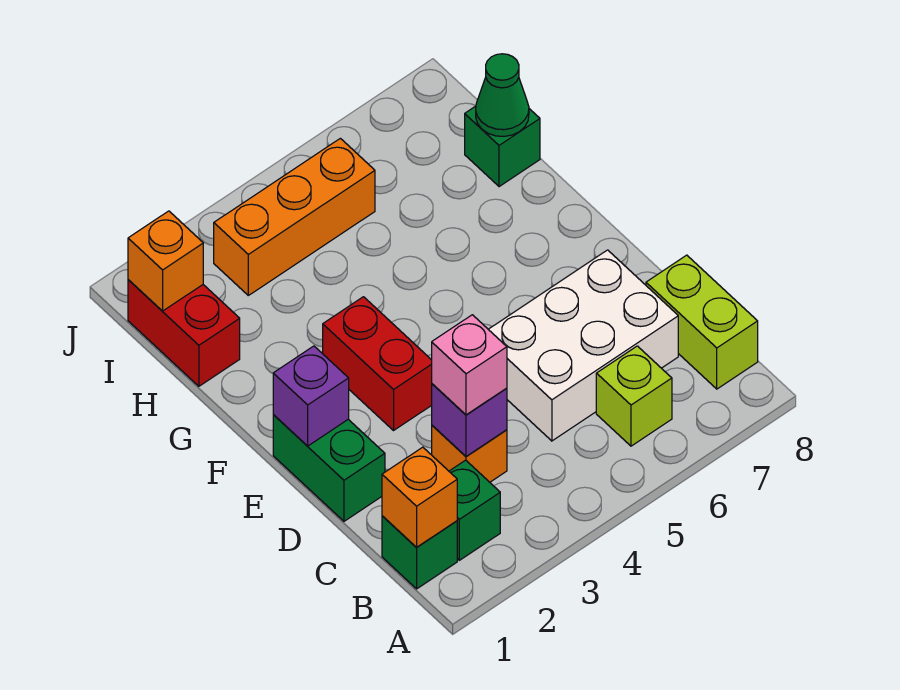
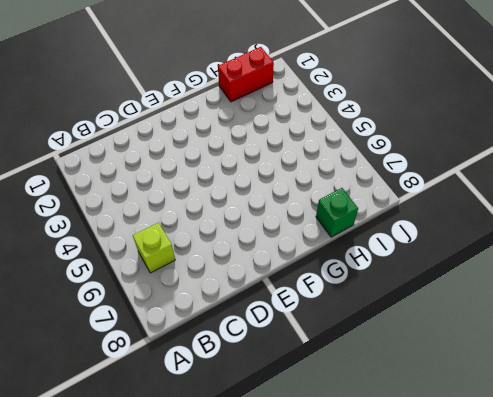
none -> green brick B1 level 1
none -> green brick B2 level 1
none -> lime brick B8:C8 level 1

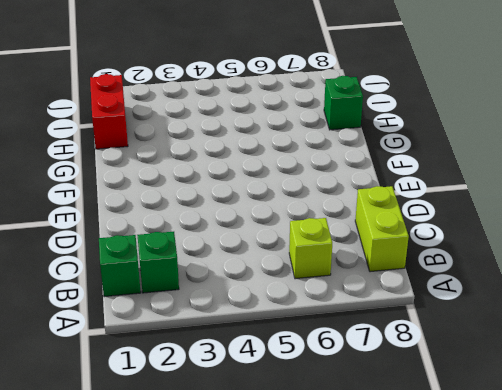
none -> orange brick C3 level 1
none -> white brick C5:D7 level 1
none -> green brick D1:E1 level 1

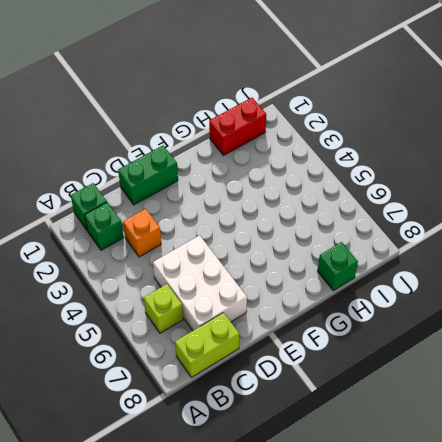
none -> red brick E3:F3 level 1
none -> orange brick I3:I5 level 1
none -> orange brick B1 level 2

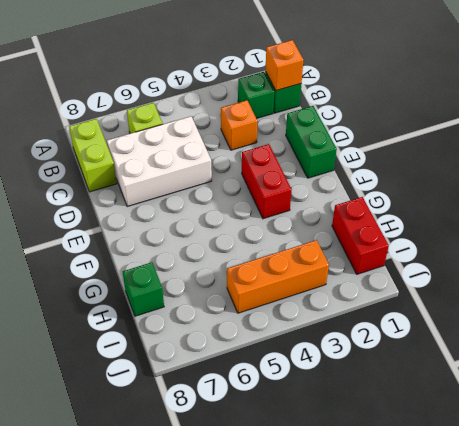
none -> purple brick C3 level 2
none -> purple brick E1 level 2
none -> green cone H8 level 2

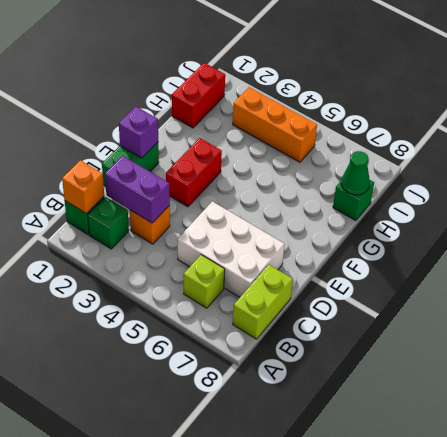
purple brick C2:C3 level 2 -> purple brick C3 level 2
none -> orange brick I1 level 2
none -> pink brick C3 level 3

